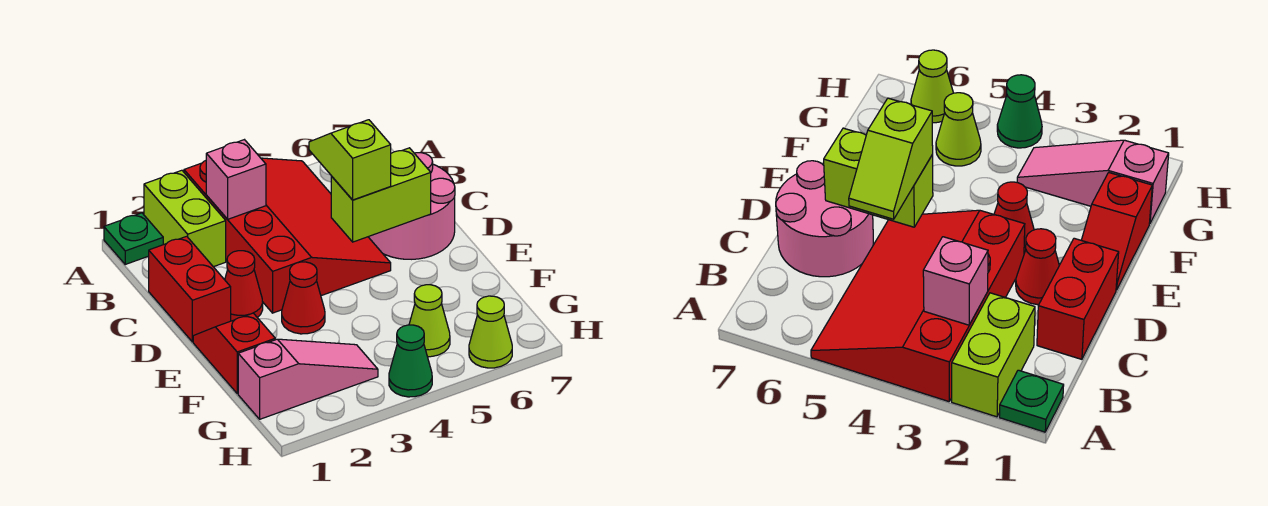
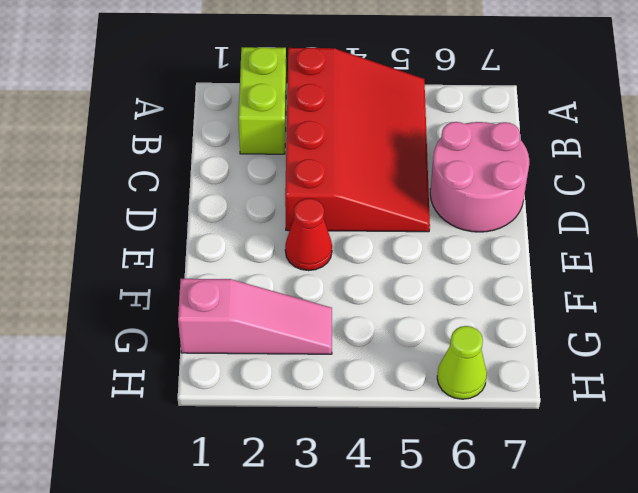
none -> green plate A1 level 1
none -> red brick C1:D1 level 1
none -> red cone D2 level 1

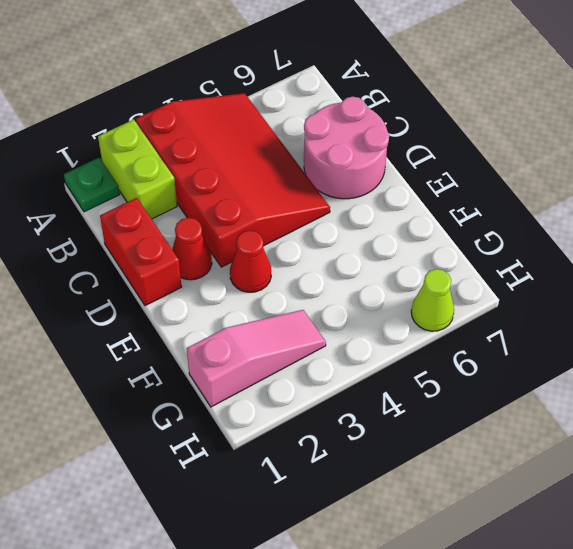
none -> red slope E1:F1 level 1 top F
none -> lime cone G5 level 1
none -> green cone H4 level 1

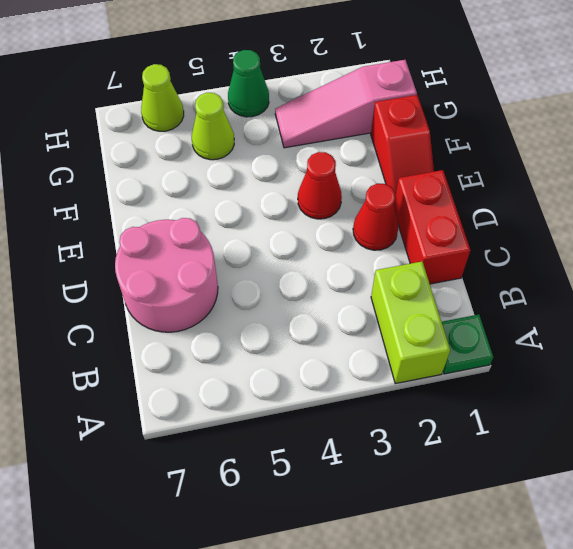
none -> red slope A3:D5 level 1 top 3
none -> pink brick B3 level 2
none -> lime brick D5:D6 level 2

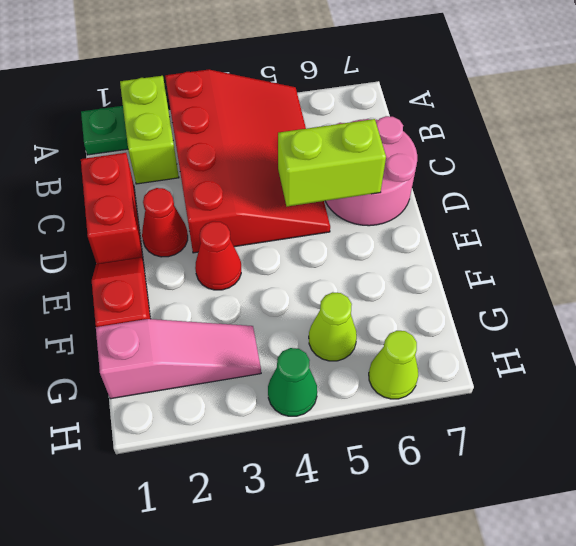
none -> pink brick B3 level 2
none -> lime slope C5:D5 level 3 top D

